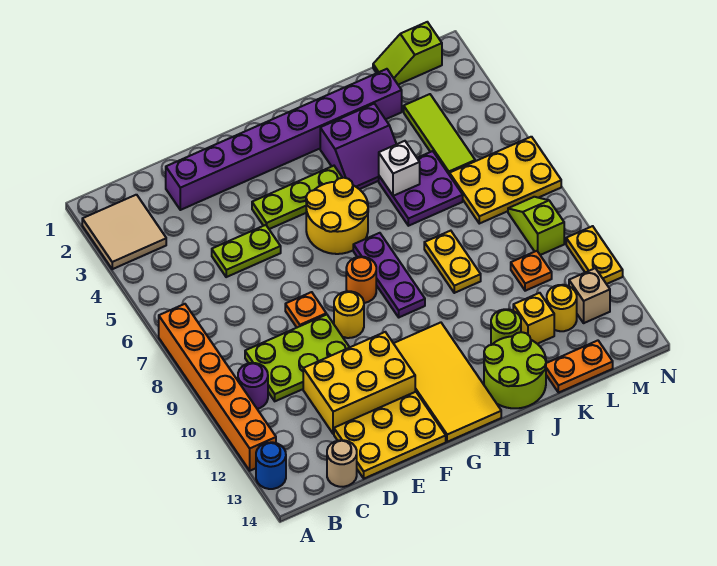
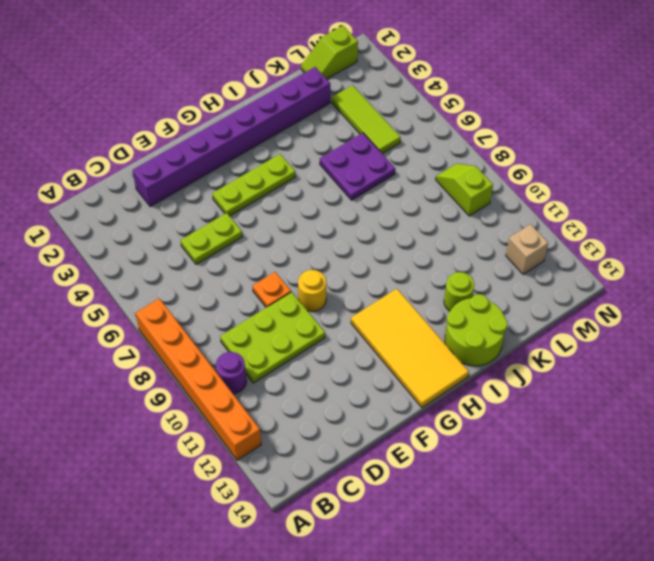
none -> tan tile A2:B3 level 1
none -> blue round brick A13 level 1
none -> tan round brick C14 level 1
none -> yellow brick D11:F12 level 1

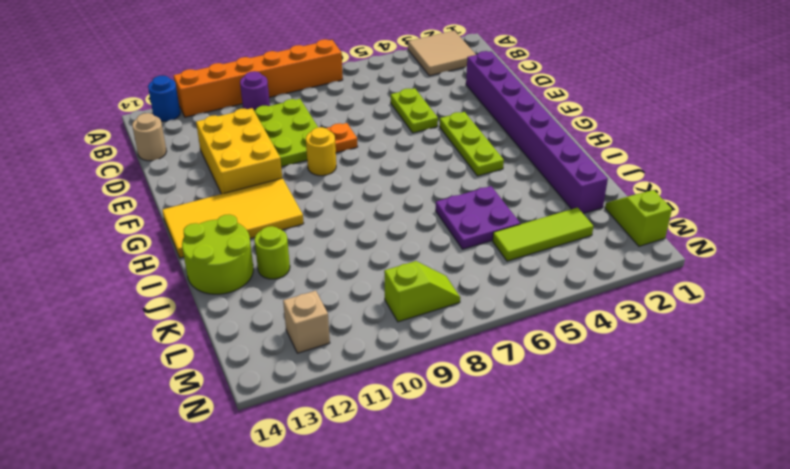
none -> yellow plate D13:F14 level 1
none -> yellow round brick G5:H6 level 1
none -> orange round brick G8 level 1
none -> purple plate H7:H9 level 1

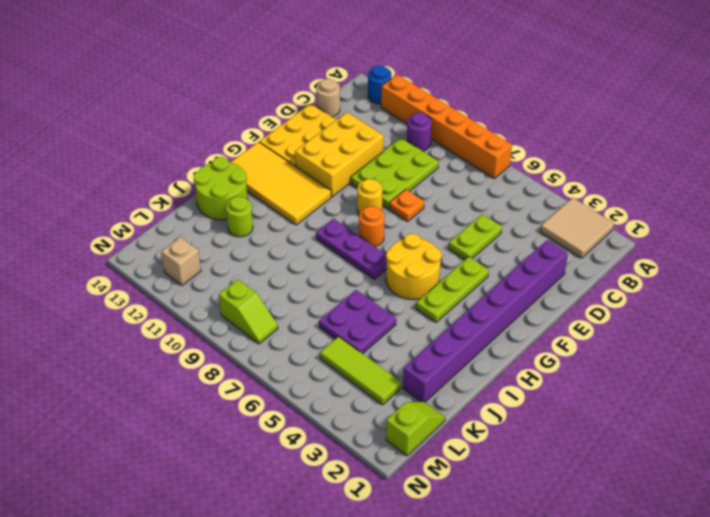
none -> purple slope I3:J4 level 1 top 3
none -> yellow plate J8:J9 level 1
none -> yellow brick K12 level 1
none -> orange plate K14:L14 level 1

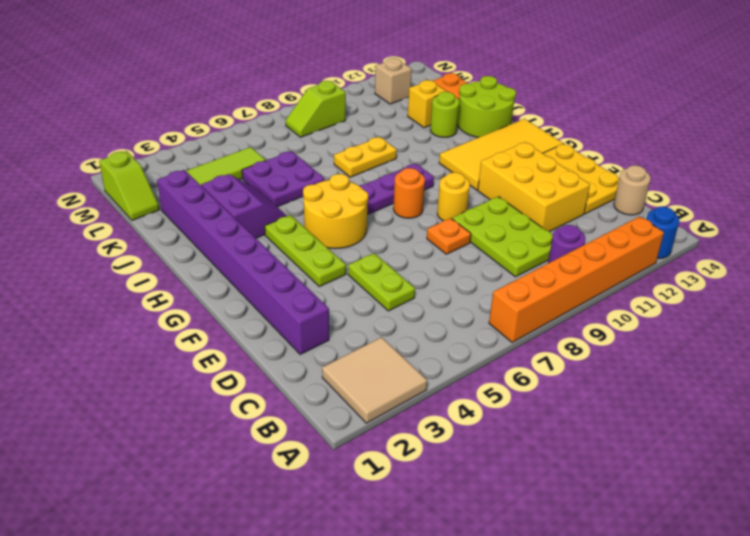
none -> yellow plate L6:N7 level 1
none -> orange plate L10 level 1
none -> yellow round brick L12 level 1
none -> yellow plate N10:N11 level 1

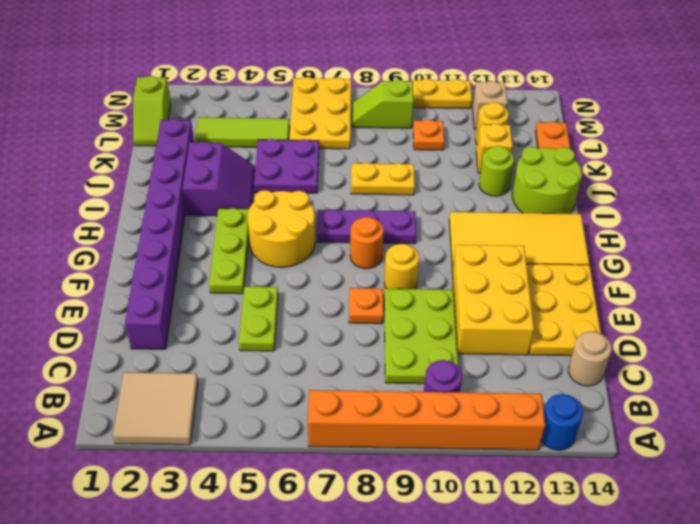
none -> white brick J5 level 2

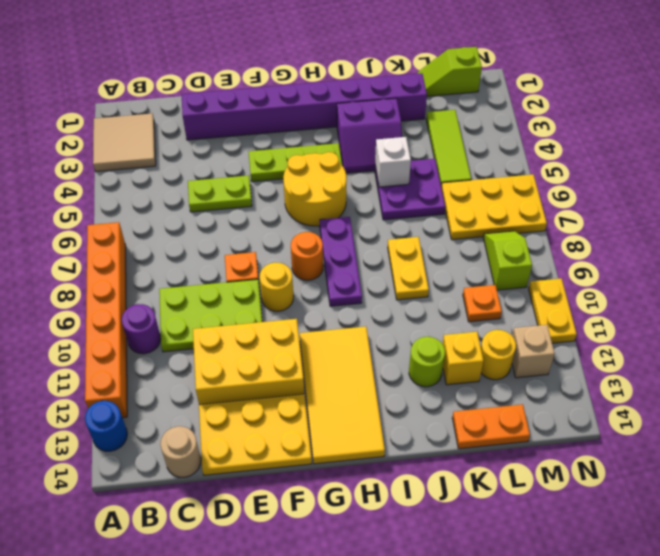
none -> lime round brick I13:J14 level 1

